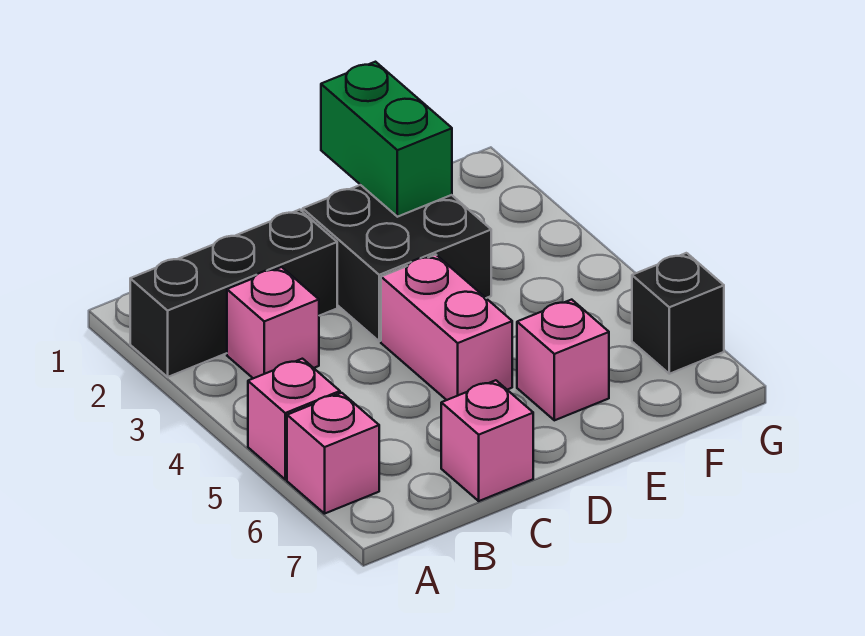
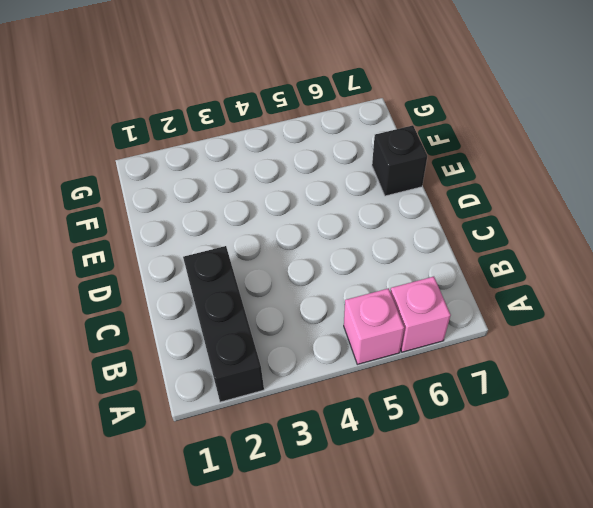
black brick E7 level 1 -> black brick G6 level 1
none -> pink brick B3 level 1
none -> pink brick C7 level 1

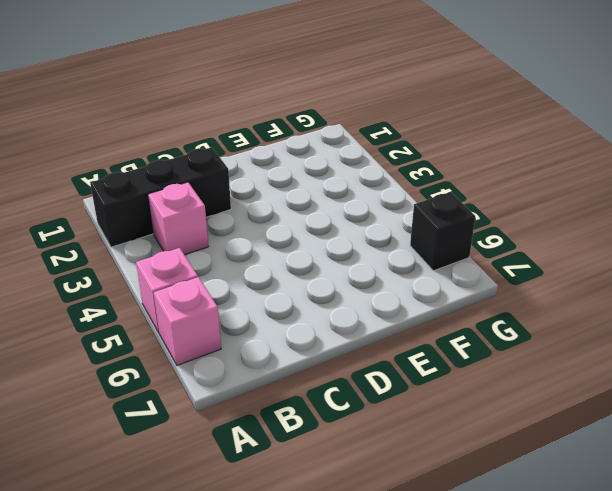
none -> pink brick C7 level 1
none -> black brick D2:E3 level 1

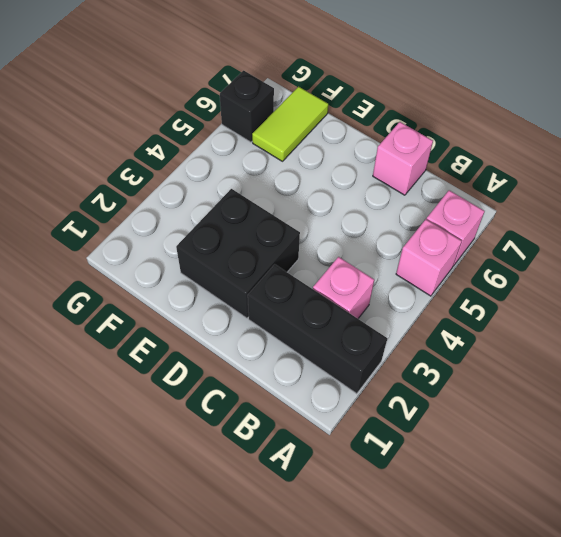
lime tile F6:F7 level 1 -> none
none -> pink brick D4:D5 level 1
none -> pink brick E6 level 1

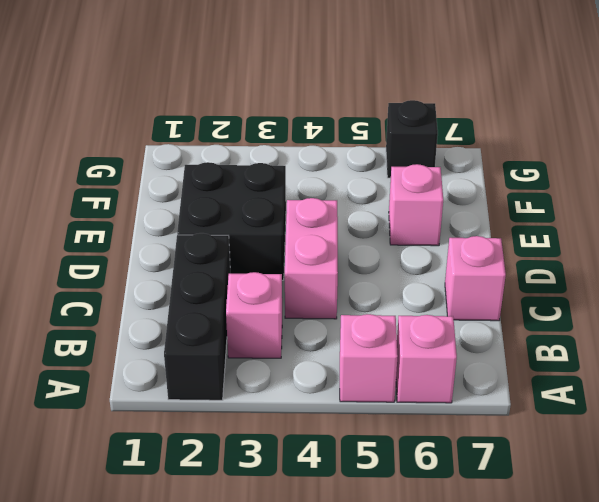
pink brick C4:D4 level 1 -> pink brick D4:D5 level 1
none -> green brick E1:E2 level 2

